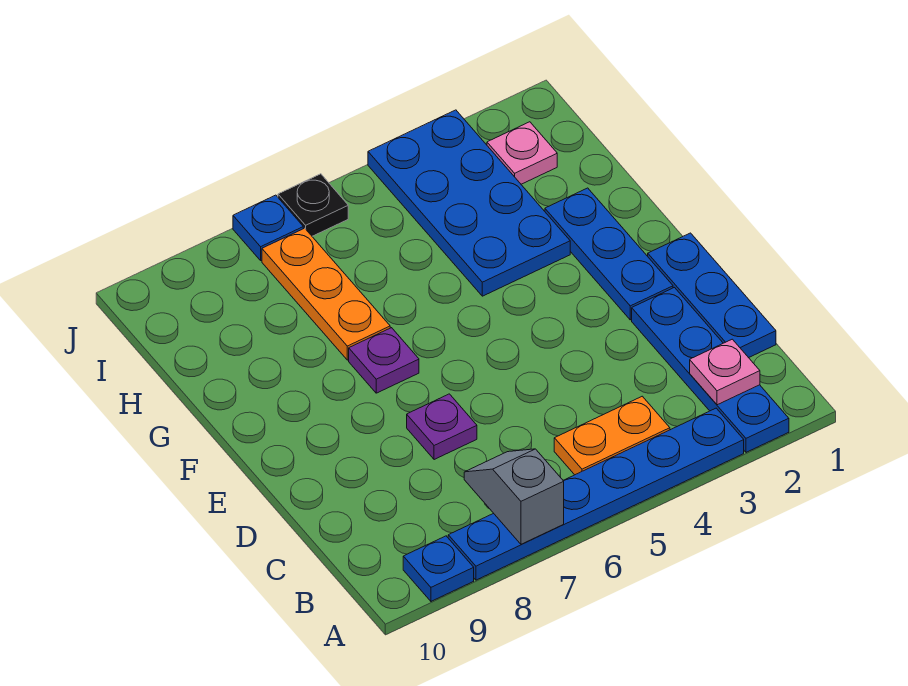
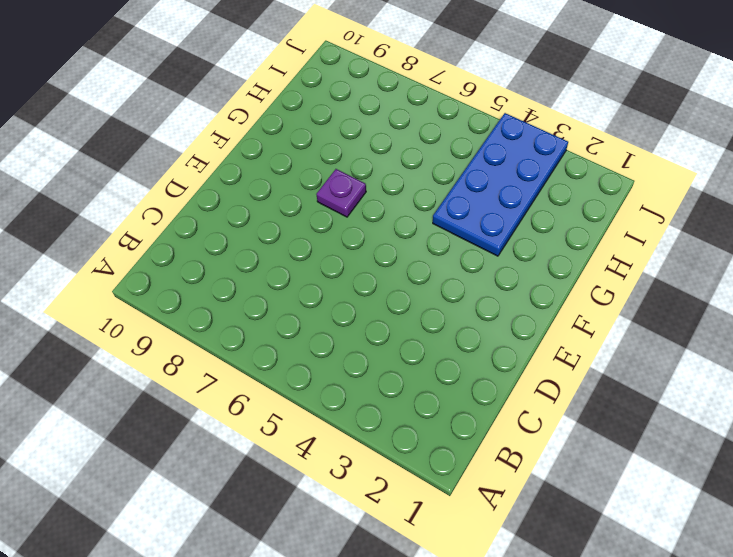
none -> blue plate A2:D2 level 1
none -> blue plate A3:A8 level 1
none -> blue plate A9 level 1

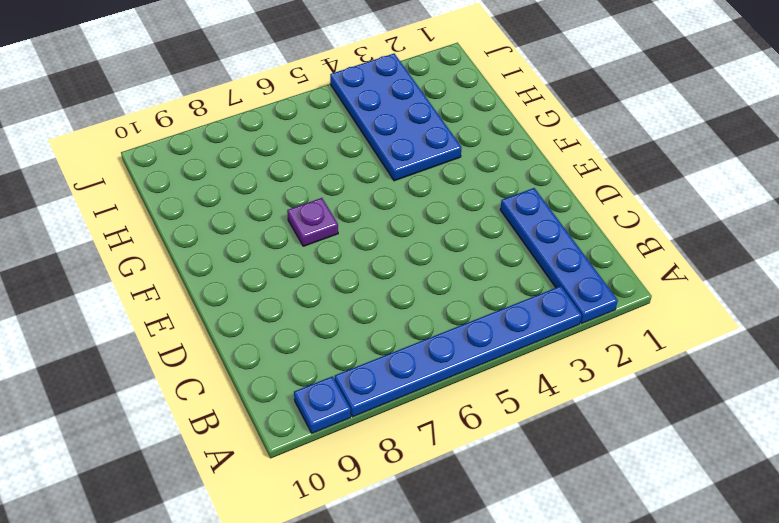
none -> orange plate B4:B5 level 1
none -> blue plate C1:E1 level 1
none -> purple plate D7 level 1

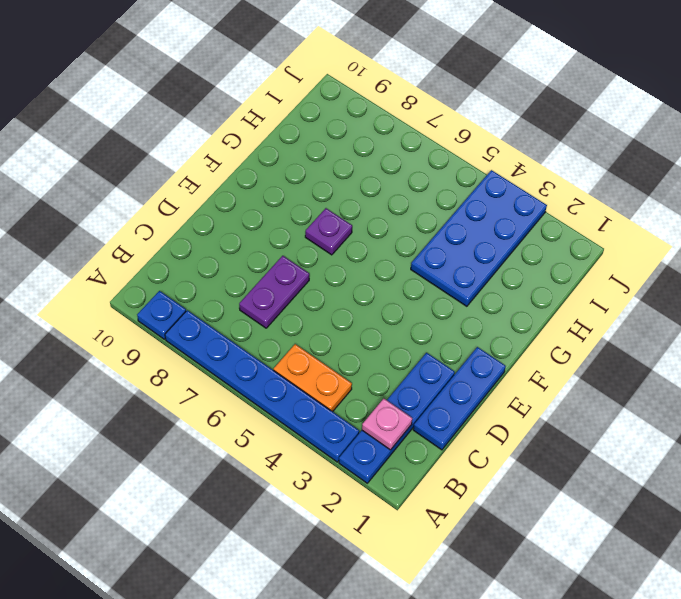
purple plate C7:D7 level 1 -> purple plate D7 level 1
none -> blue plate E2:G2 level 1
none -> orange plate G7:I7 level 1
none -> pink plate I2 level 1

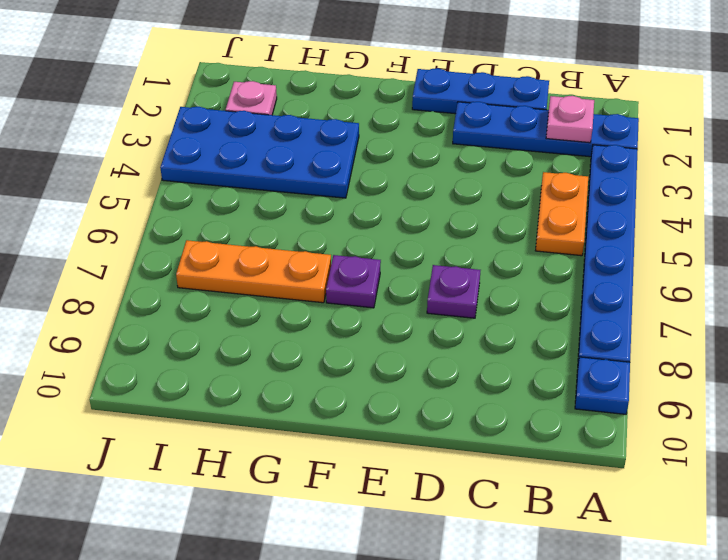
none -> blue plate E2:G2 level 1
none -> black plate J6 level 1
none -> blue plate J7 level 1

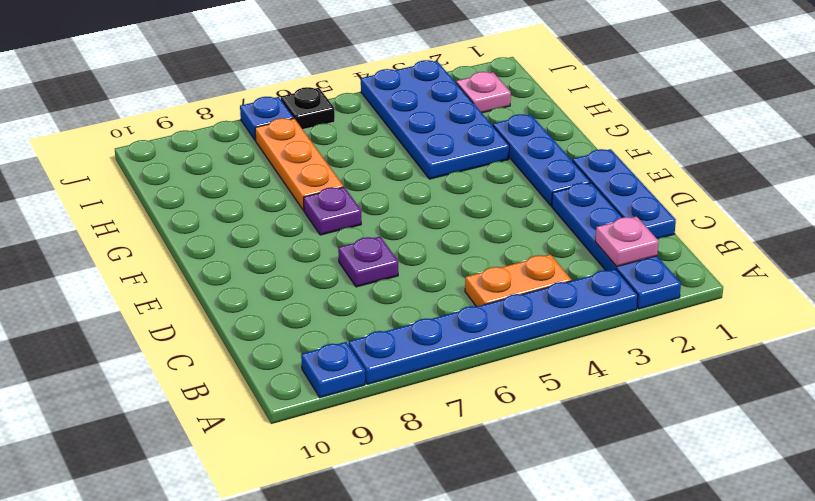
none -> grey slope A7:B7 level 2 top A

